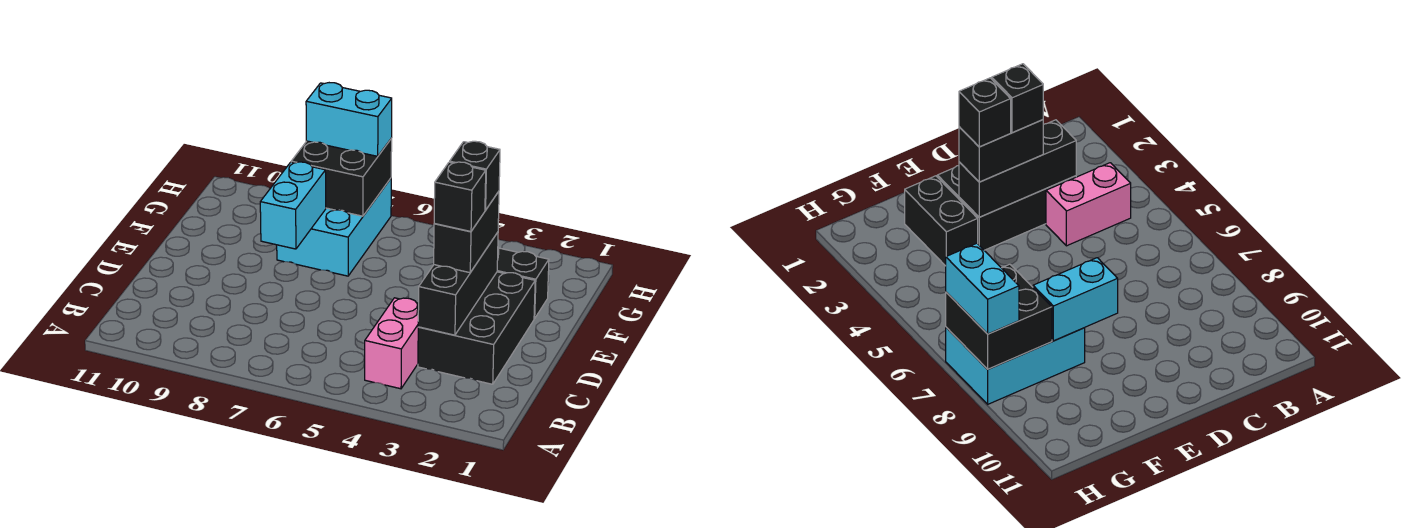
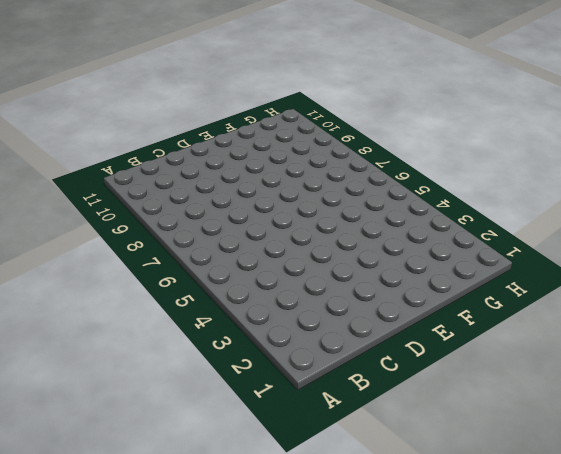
none -> pink brick B4:C4 level 1
none -> black brick C2:E3 level 1

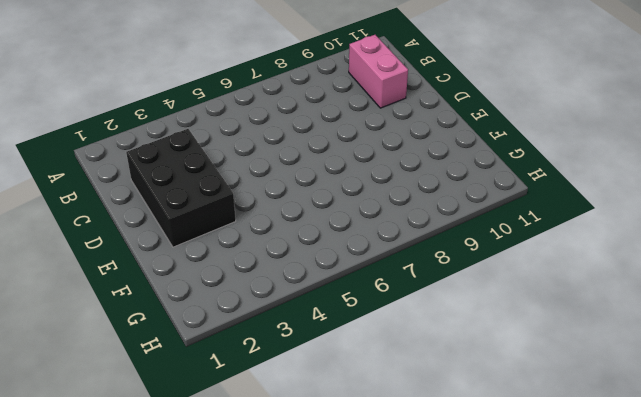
pink brick B10:C10 level 1 -> pink brick B4:C4 level 1
none -> black brick F2:F3 level 1
none -> cyan brick F7:H8 level 1

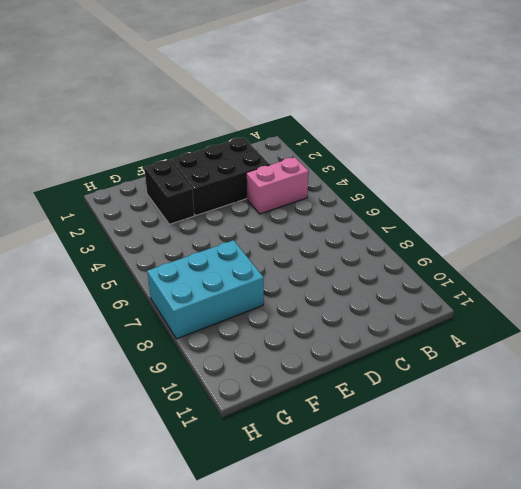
none -> black brick C3:E3 level 2
none -> cyan brick E8:F8 level 2

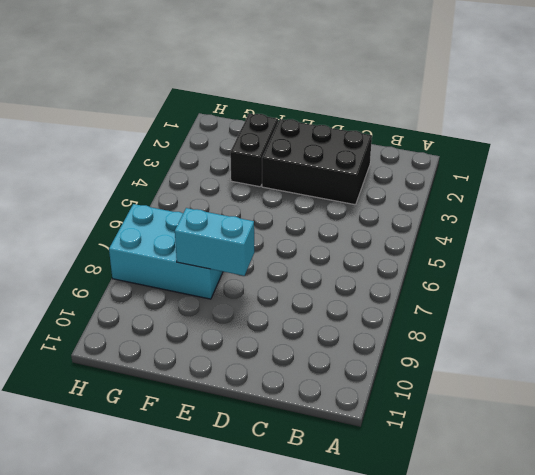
none -> pink brick B4:C4 level 1
none -> black brick C3:E3 level 2

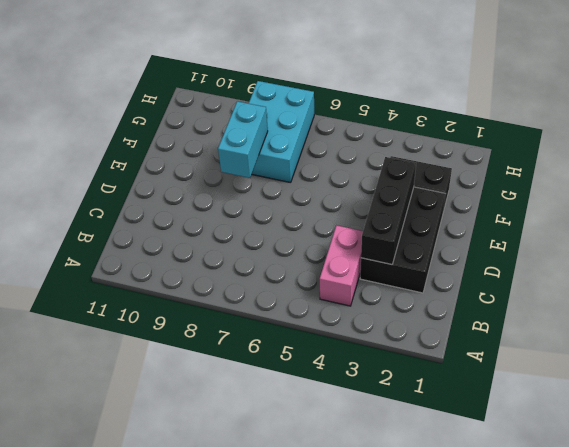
none -> black brick G7:H8 level 2
none -> black brick D3:E3 level 3

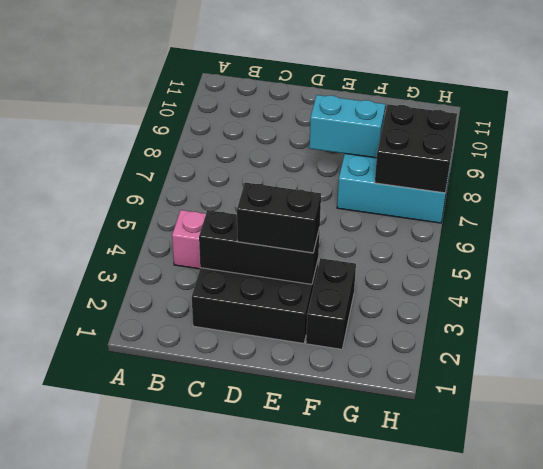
none -> cyan brick H7:H8 level 3
none -> black brick D3 level 4

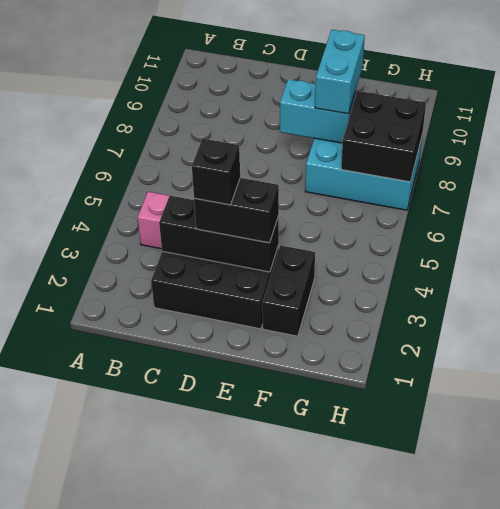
cyan brick F8:F9 level 3 -> cyan brick H7:H8 level 3
none -> black brick E3 level 4

